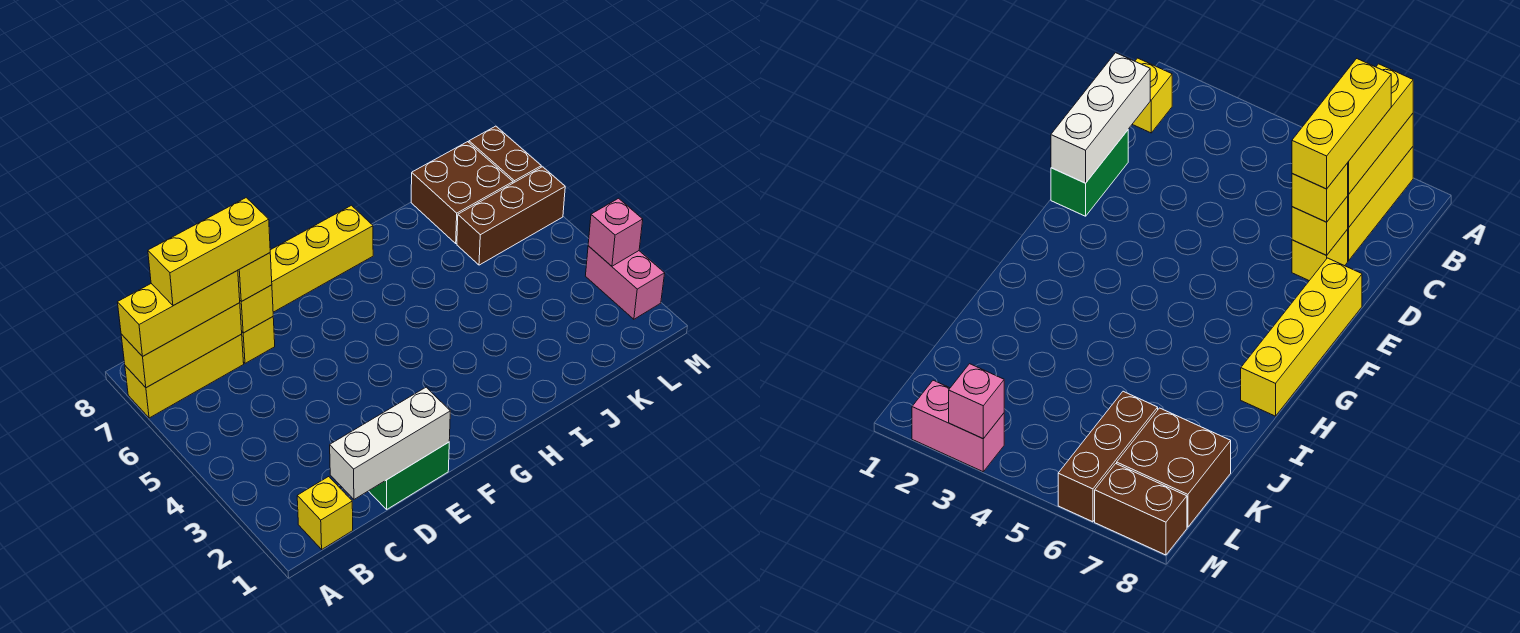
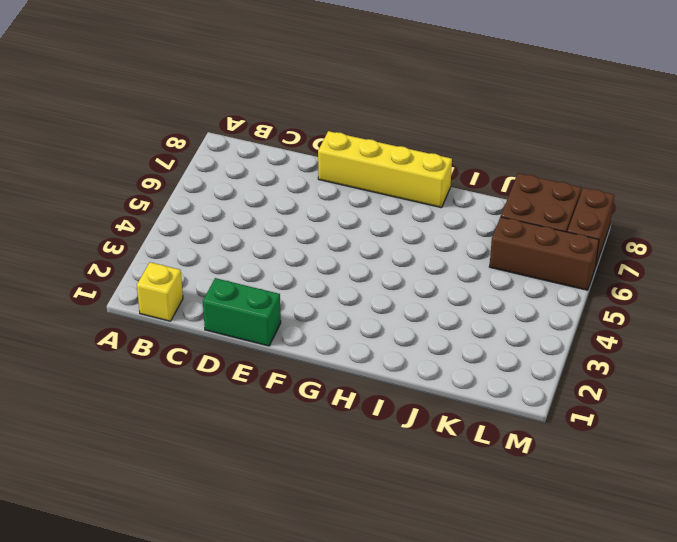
none -> yellow brick A7:C7 level 1
none -> yellow brick D7 level 1
none -> pink brick M2:M3 level 1

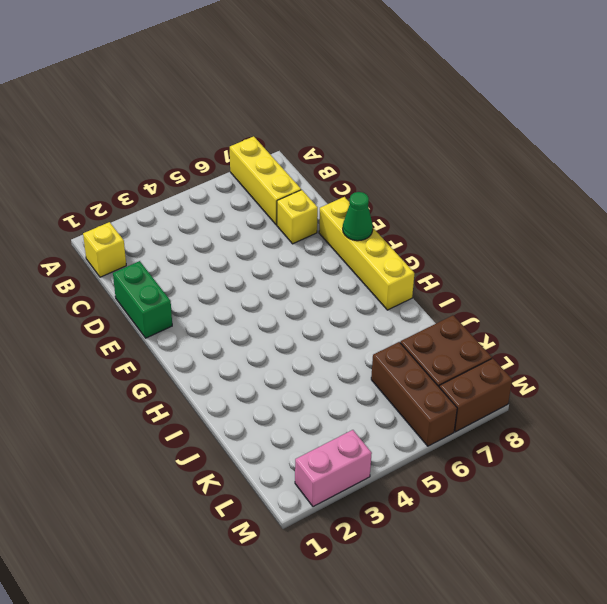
green cone F8 level 2 -> none
none -> yellow brick A7:C7 level 2
none -> white brick C1:E1 level 2
none -> yellow brick D7 level 2

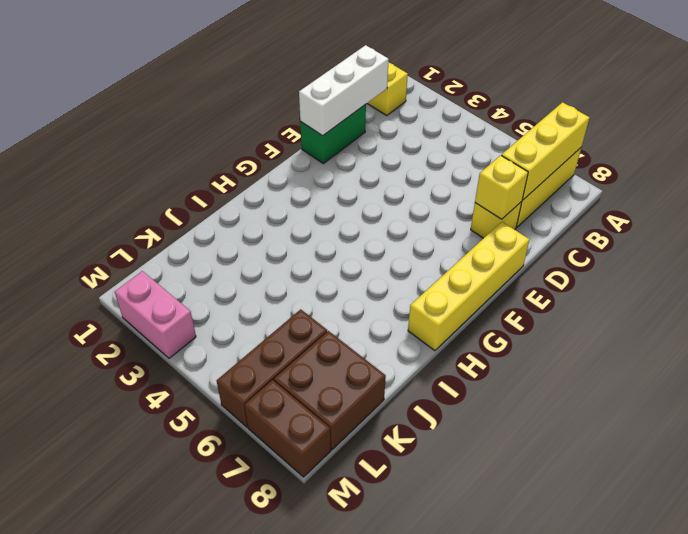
none -> pink brick M3 level 2
none -> yellow brick A7:C7 level 3
none -> yellow brick D7 level 3

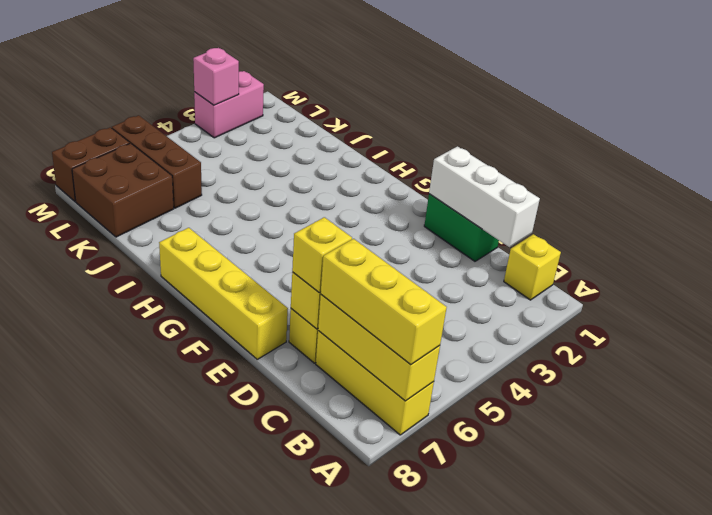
none -> yellow brick B7:D7 level 4

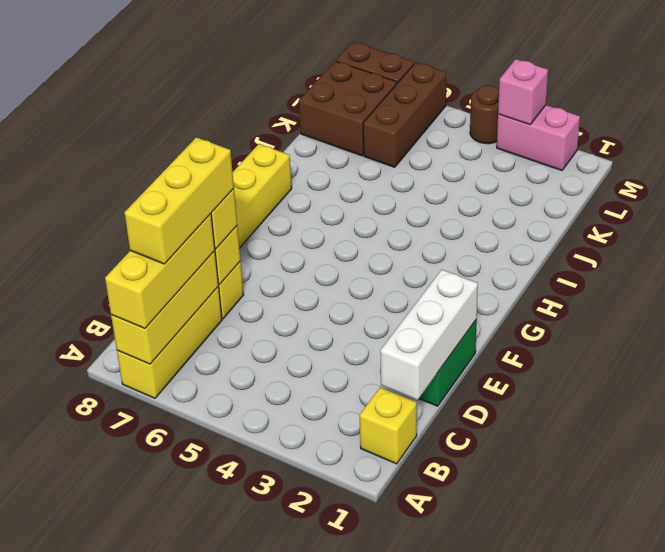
brown round brick M4 level 1 -> none

